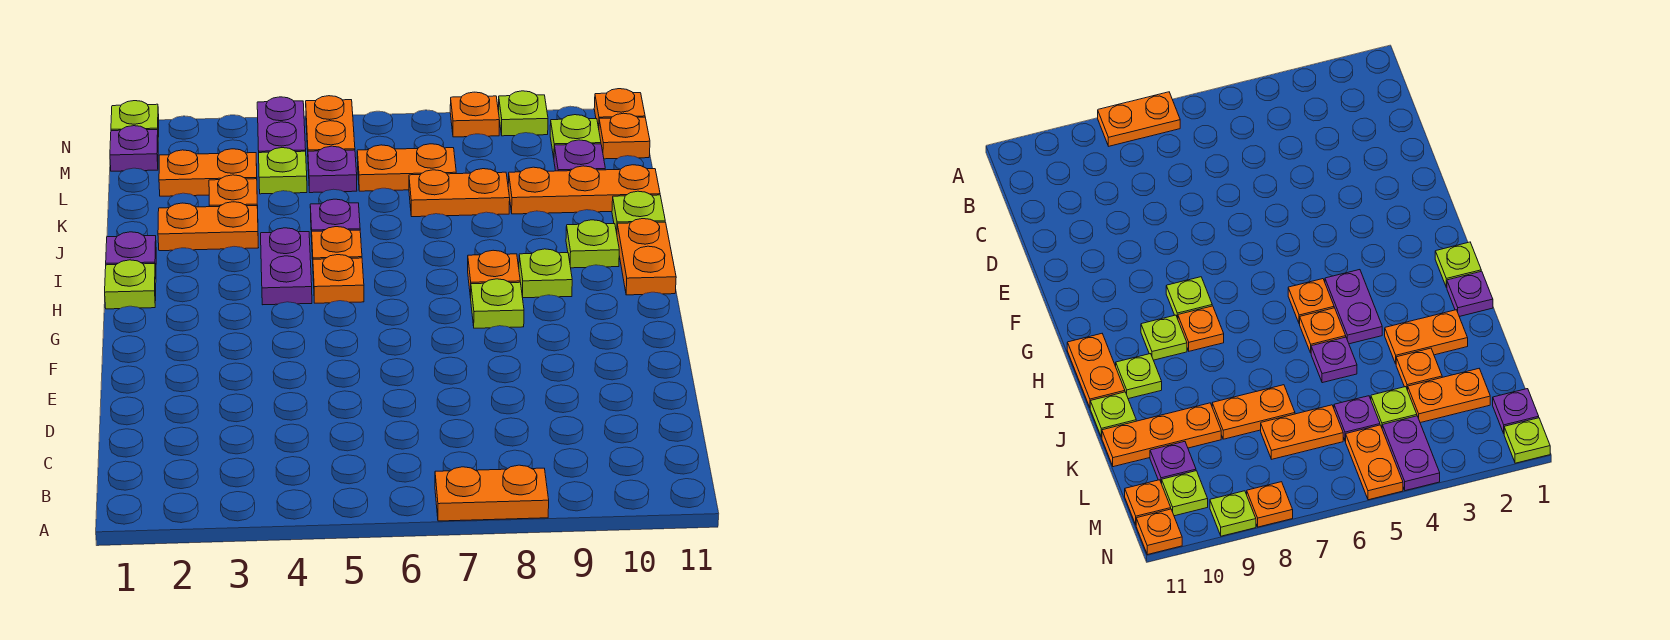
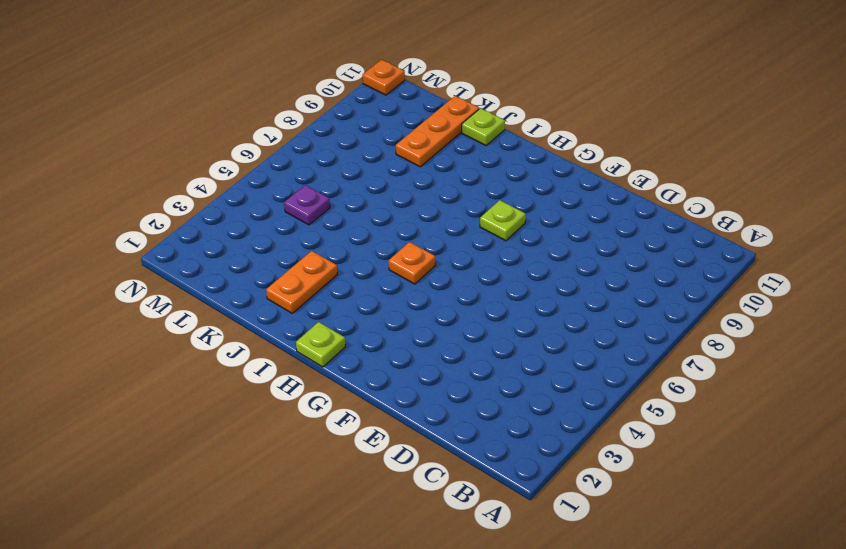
none -> orange plate A7:A8 level 1
none -> purple plate H4:I4 level 1
none -> orange plate H8 level 1
none -> lime plate H9 level 1

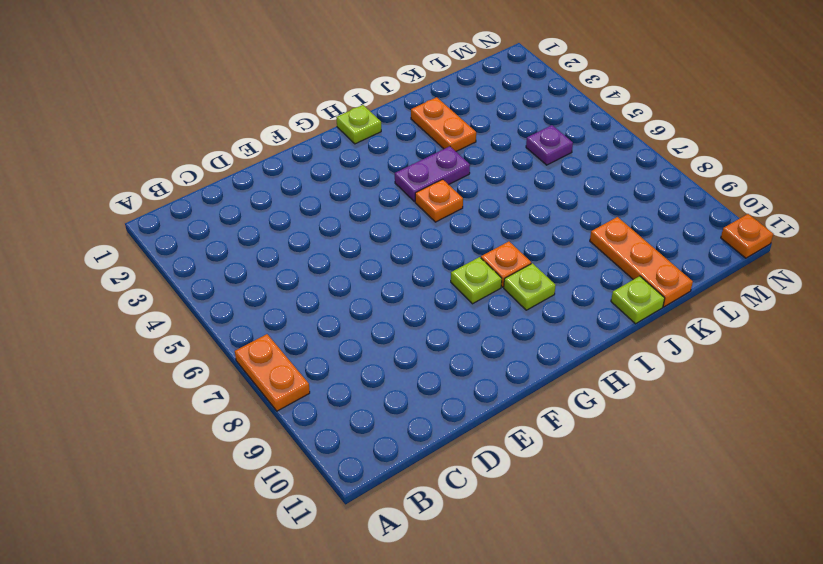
none -> orange plate H11:I11 level 1
none -> purple plate I1 level 1
none -> orange plate I5 level 1
none -> lime plate I10 level 1

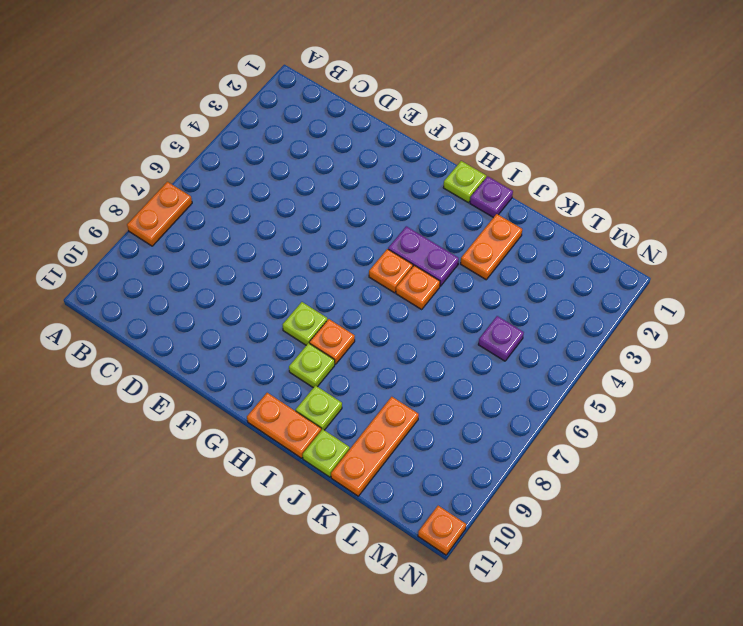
none -> purple plate J5 level 1
none -> orange plate K3 level 1
none -> orange plate K7:K8 level 1
none -> orange plate L2:L3 level 1

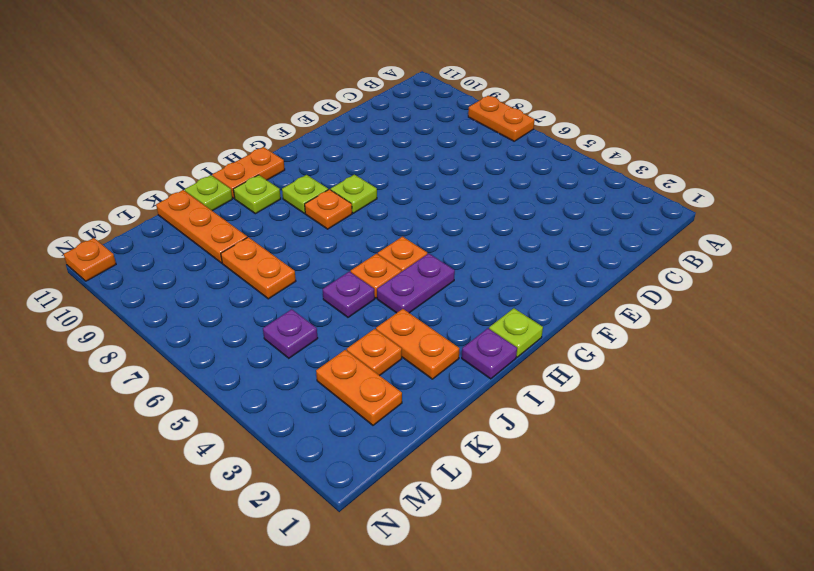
none -> lime plate L4 level 1
none -> orange plate L6:L7 level 1
none -> purple plate L10 level 1
none -> purple plate M1 level 1

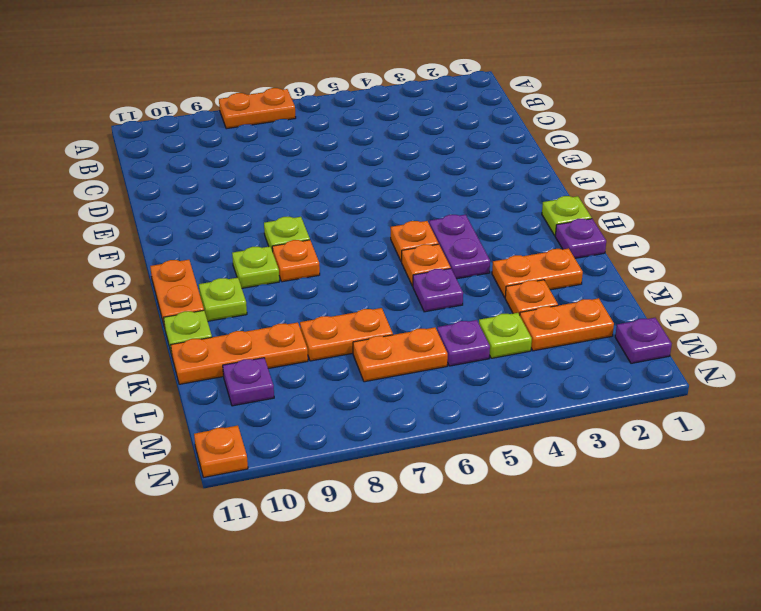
none -> purple plate M4:N4 level 1
none -> orange plate M5:N5 level 1
none -> lime plate M10 level 1
none -> orange plate M11 level 1

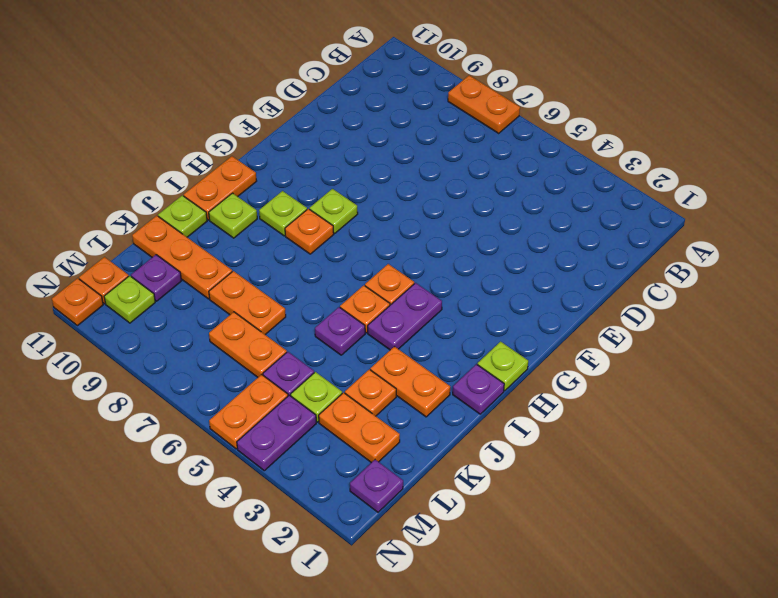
none -> lime plate N1 level 1
none -> orange plate N8 level 1
none -> lime plate N9 level 1

